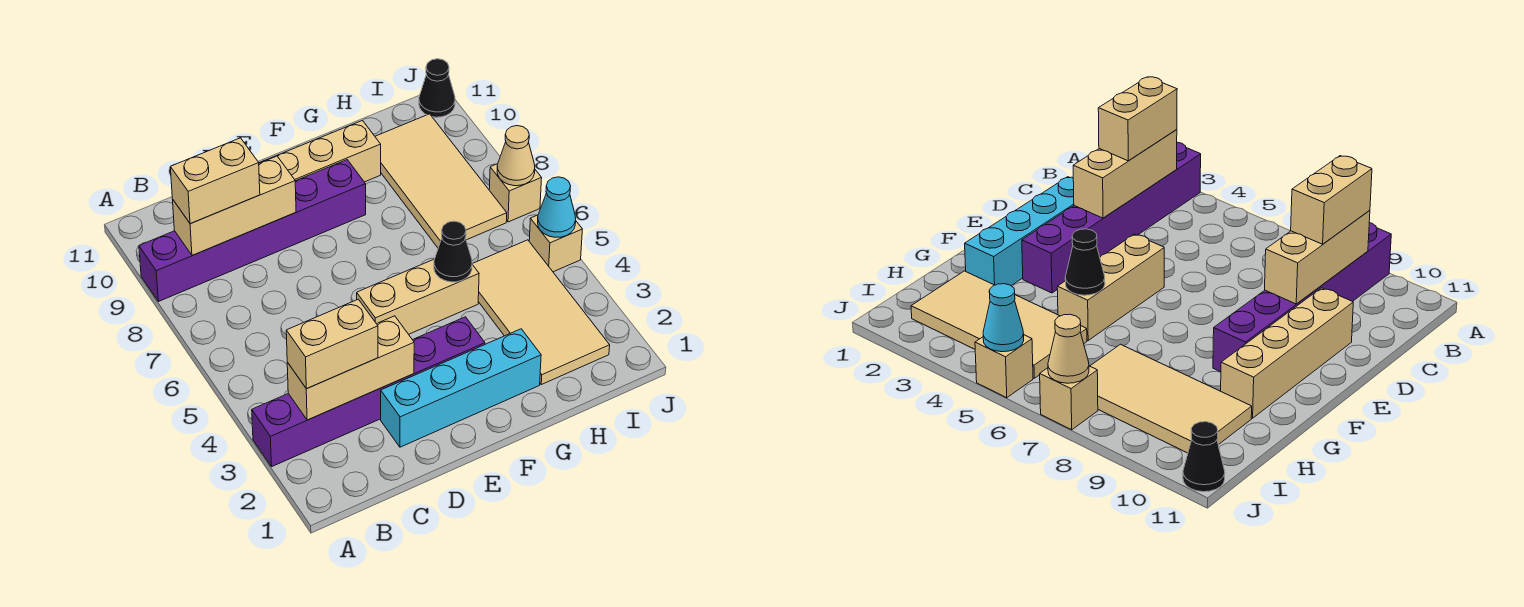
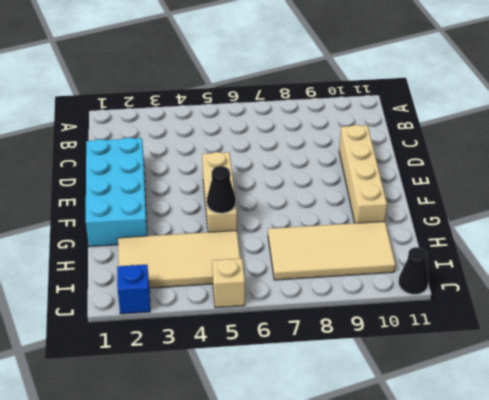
cyan brick D1:G2 level 1 -> cyan brick D2:G2 level 1
blue brick J2 level 1 -> none
none -> purple brick A3:F3 level 1
none -> purple brick A9:F9 level 1
none -> tan brick J7 level 1

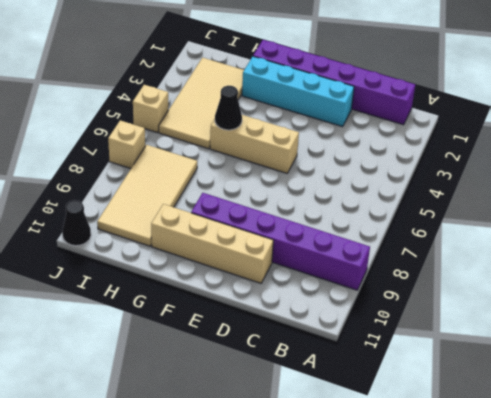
purple brick B1:G1 level 1 -> purple brick A3:F3 level 1
none -> tan brick B3:D3 level 2
none -> tan brick B9:D9 level 2
none -> cyan cone J5 level 2

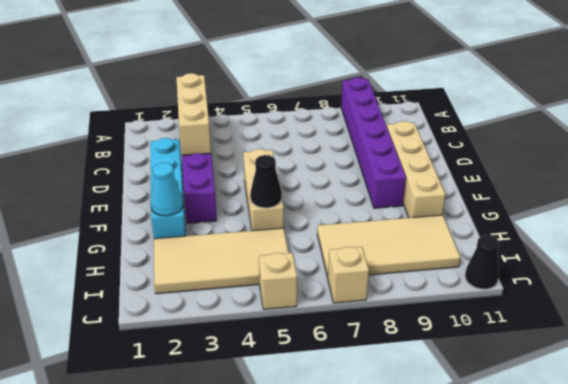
cyan cone G2 level 2 -> cyan cone J5 level 2
none -> tan brick B9:D9 level 2
none -> tan cone J7 level 2
none -> tan brick B3:C3 level 3

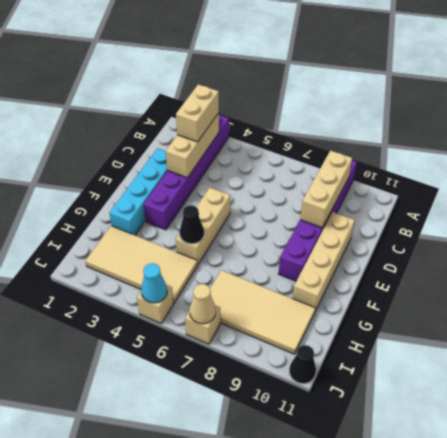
none -> tan brick B9:C9 level 3

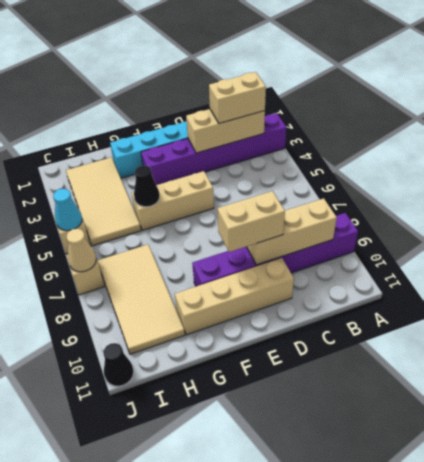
tan brick D9:E9 level 3 -> tan brick B9:C9 level 3

